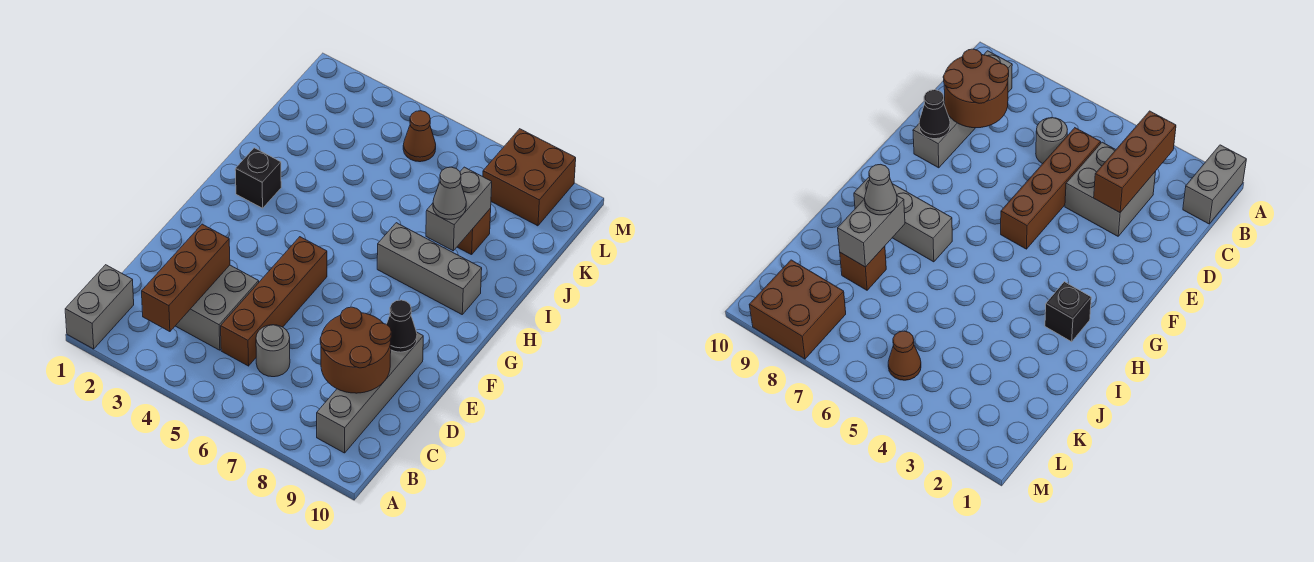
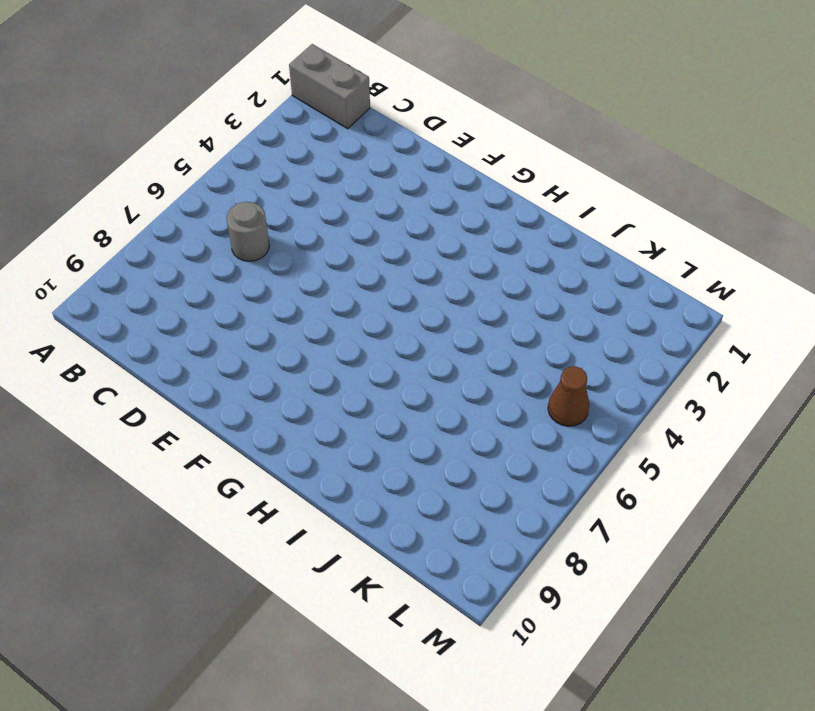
none -> grey brick B9:E9 level 1
none -> grey brick C3:D4 level 1
none -> brown brick C5:F5 level 1

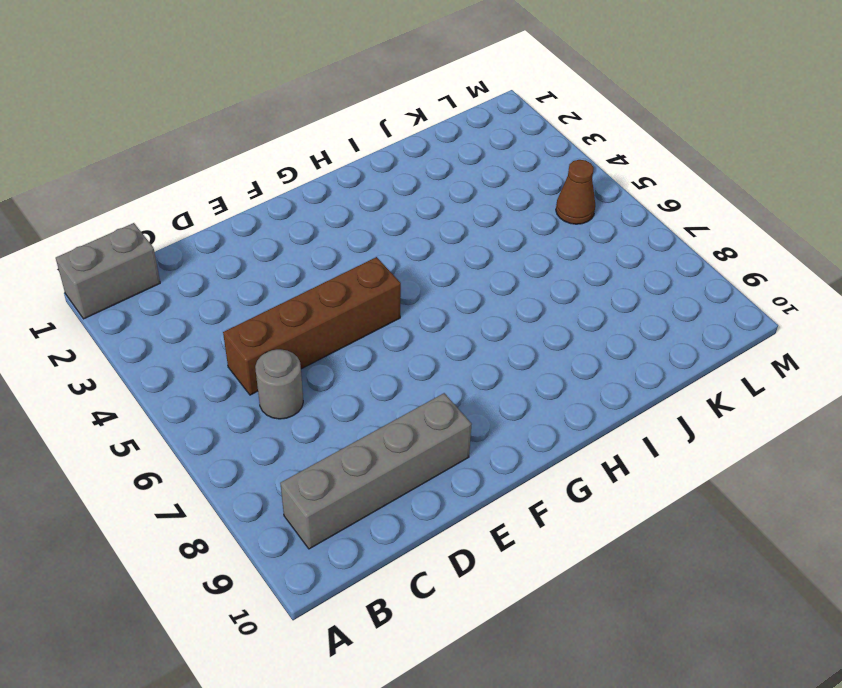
none -> grey brick C3:D4 level 1
none -> black brick H2 level 1
none -> grey brick H7:H9 level 1

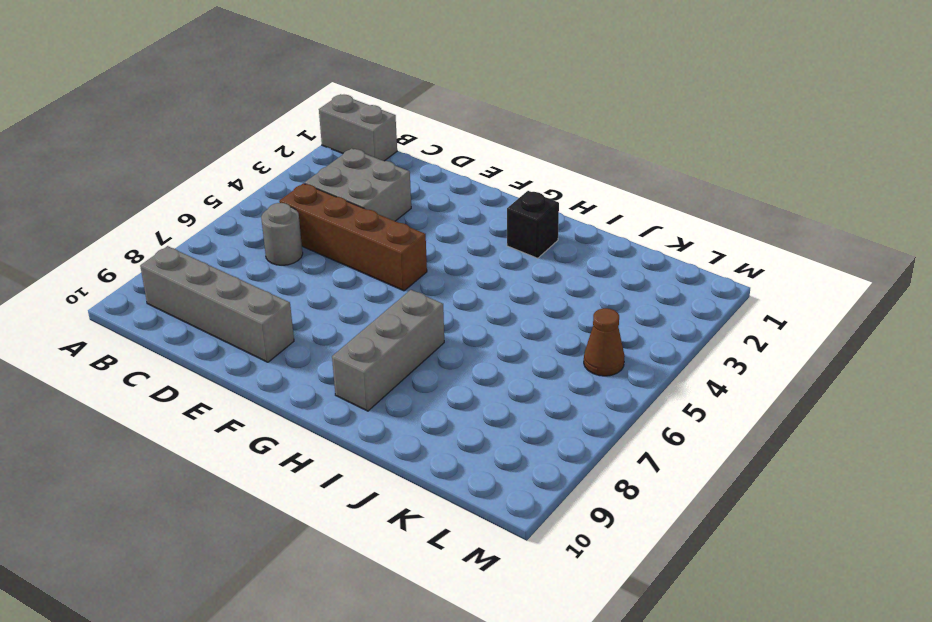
none -> brown brick J8 level 1
none -> brown brick L8:M9 level 1
none -> brown brick B3:D3 level 2

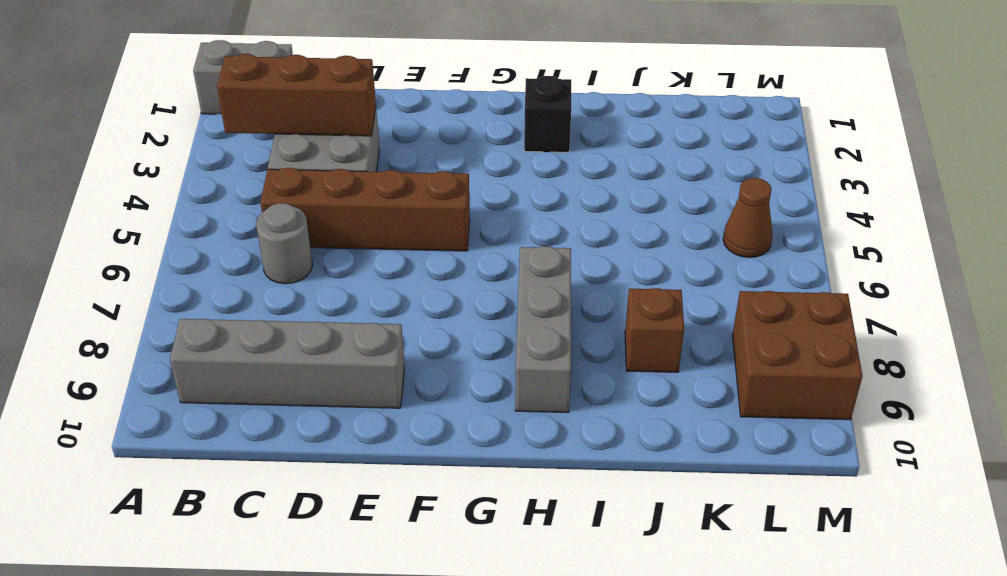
none -> brown round brick C8:D9 level 2
none -> black cone E9 level 2
none -> grey brick I8:J8 level 2

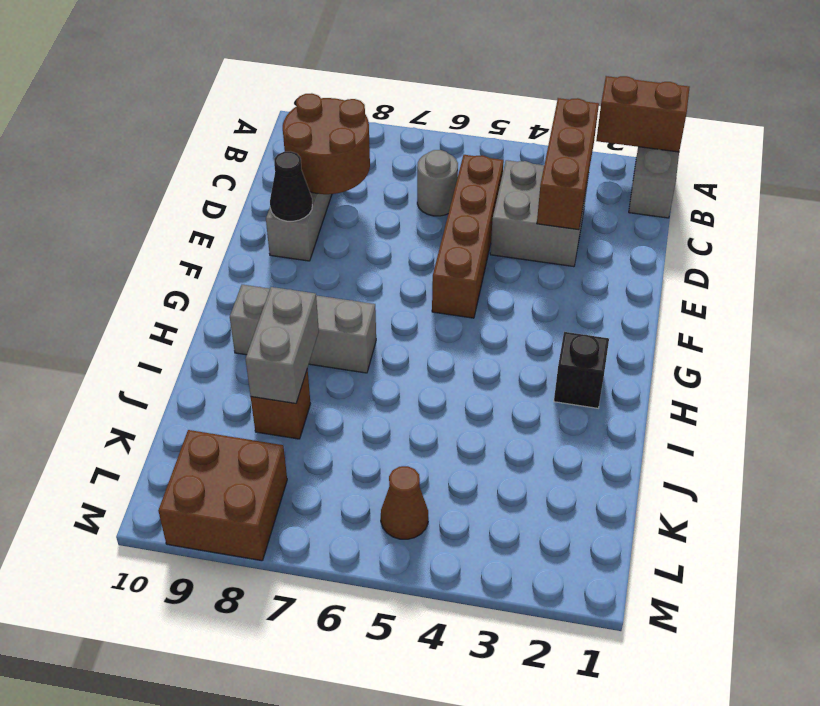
brown brick A1:A2 level 2 -> none
none -> grey cone I8 level 3

